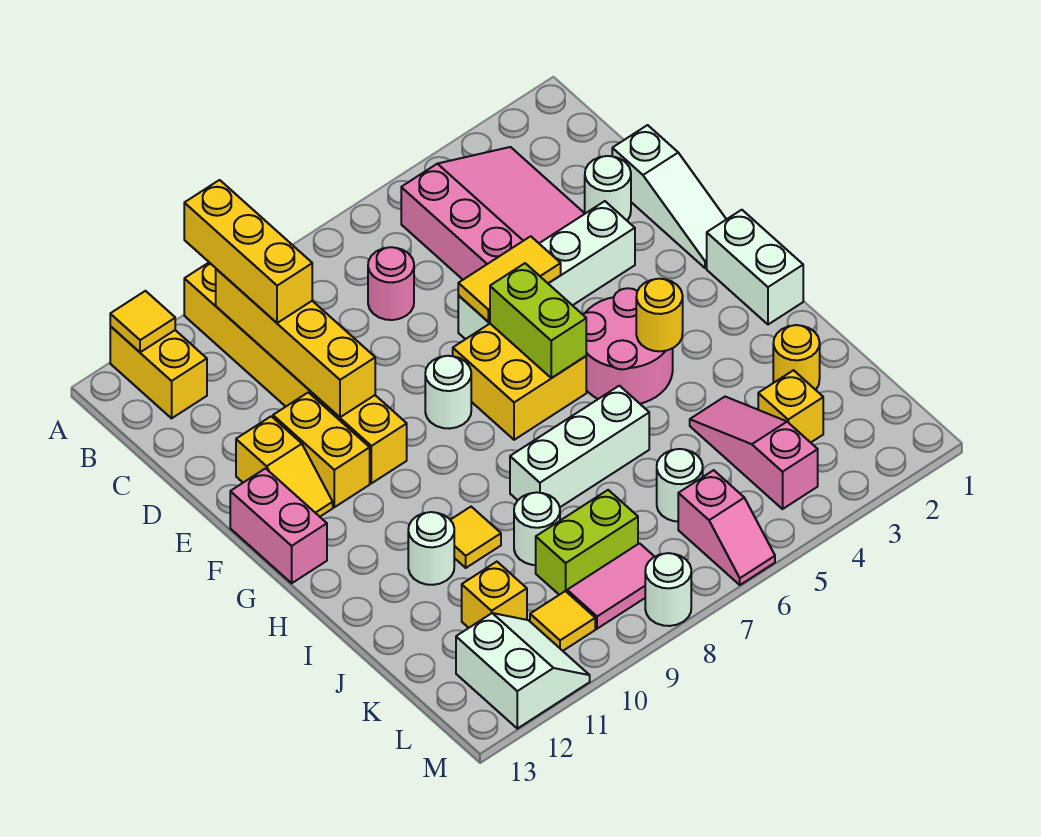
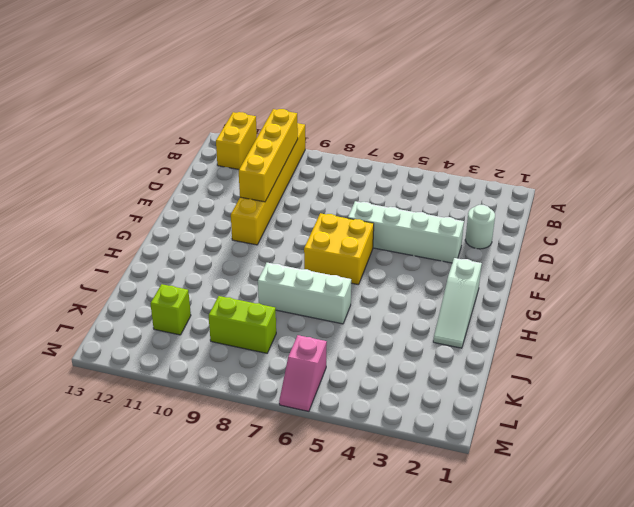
white slope G2:I2 level 1 top G -> white slope D1:F1 level 1 top D
lime brick K11 level 1 -> yellow brick K11 level 1
none -> pink slope B3:D5 level 1 top 5
none -> pink round brick C7 level 1
none -> yellow brick E11:F11 level 1
none -> yellow slope E12:F12 level 1 top E

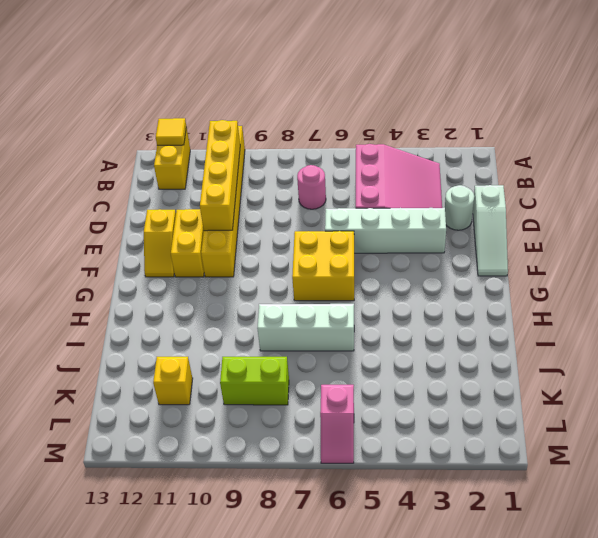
none -> white round brick F8 level 1
none -> pink brick F13:G13 level 1
none -> white brick G1:H1 level 1
none -> pink round brick G4:H5 level 1

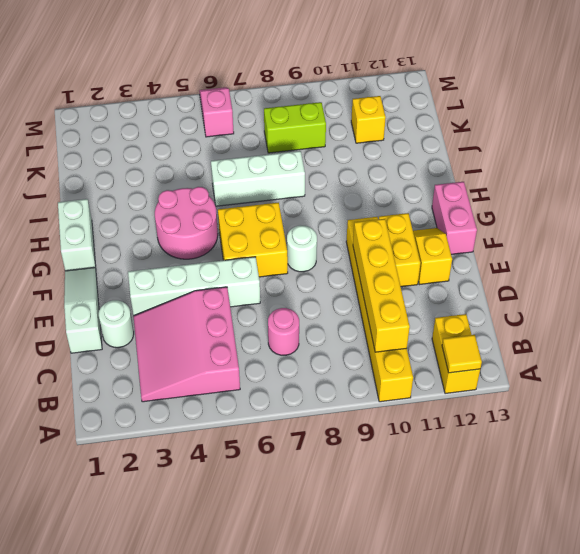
none -> yellow tile I10 level 1
none -> white round brick I11 level 1
none -> yellow round brick J2 level 1
none -> pink slope J4:L4 level 1 top L

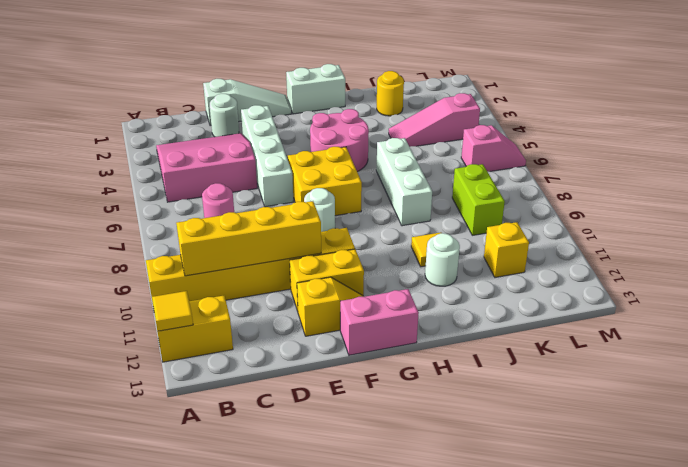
none -> white round brick J9 level 1
none -> yellow brick K3 level 1
none -> white round brick K6 level 1
none -> pink tile L8:L9 level 1

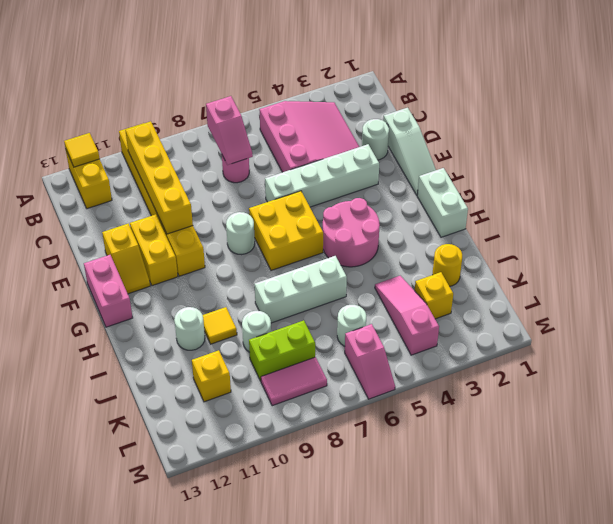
pink slope B7:C7 level 2 top B -> none
none -> yellow tile L10 level 1
none -> white slope L11:M12 level 1 top 12
none -> white round brick M8 level 1
none -> yellow tile E5:E6 level 2

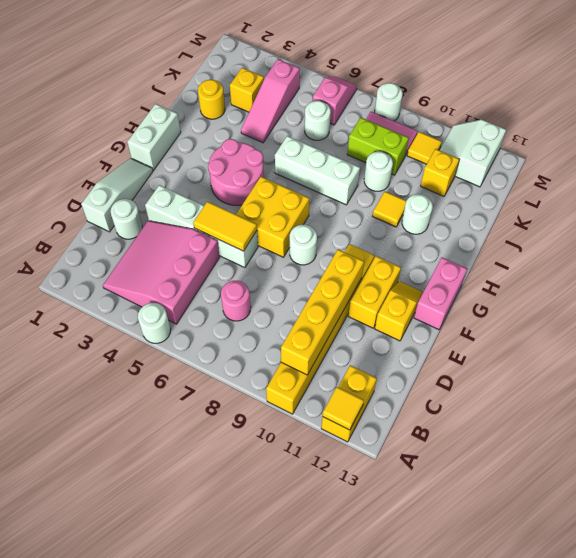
white round brick A5 level 1 -> none
none -> lime brick F6:G6 level 2
none -> yellow round brick H4 level 2
none -> yellow brick A10:C10 level 3

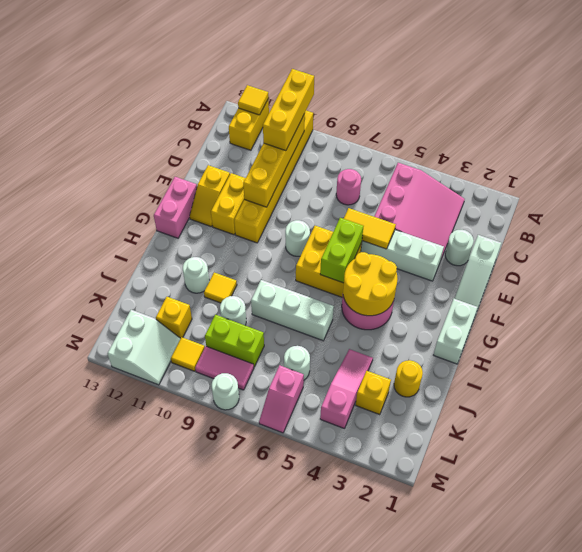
yellow round brick G4:H5 level 2 -> yellow round brick H4 level 2

